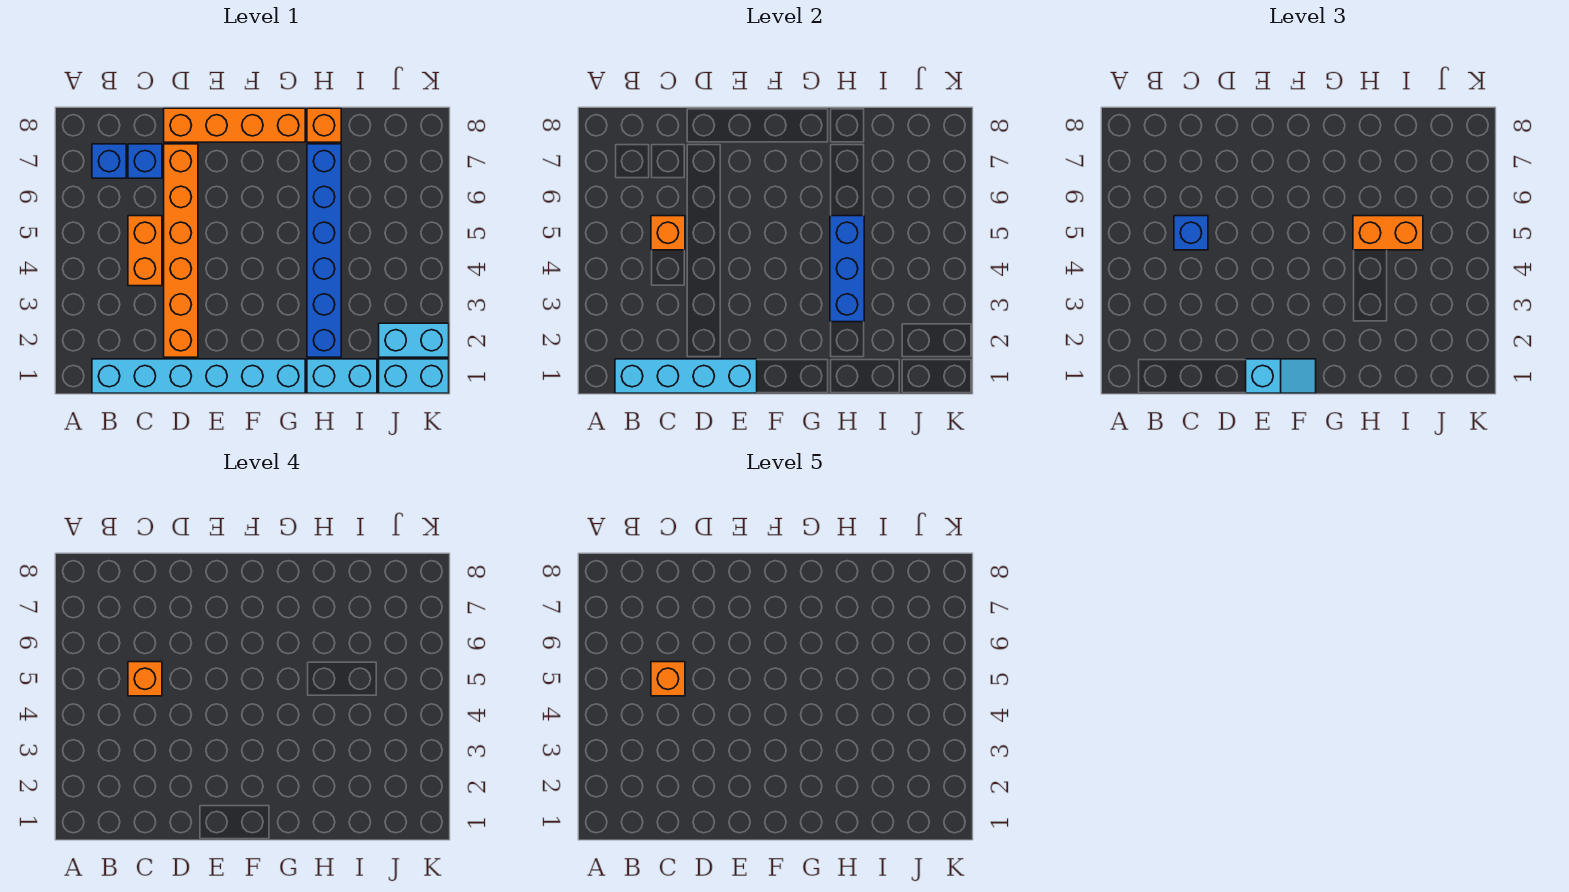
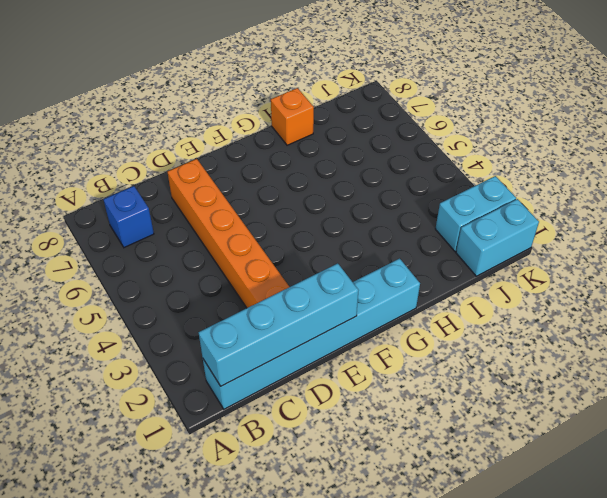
none -> orange brick C4:C5 level 1
none -> blue brick C7 level 1
none -> orange brick D8:G8 level 1

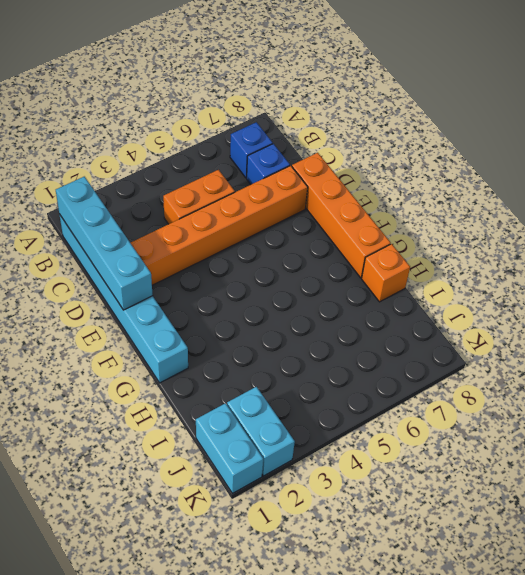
none -> cyan brick H1:I1 level 1
none -> blue brick H2:H7 level 1
none -> orange brick C5 level 2

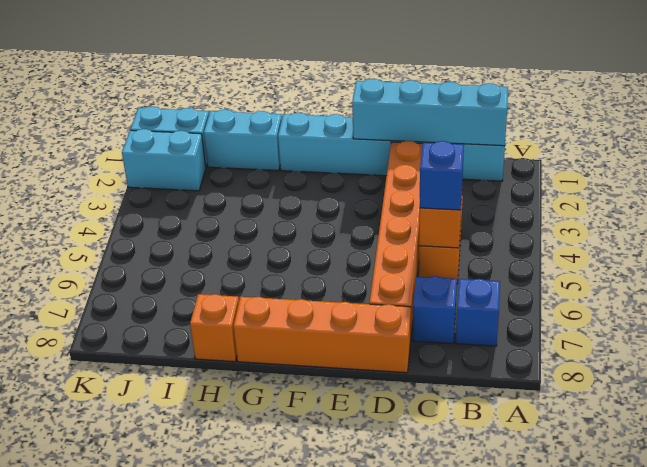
none -> blue brick H2:H7 level 1
none -> blue brick H3:H5 level 2
none -> cyan slope E1:F1 level 3 top E

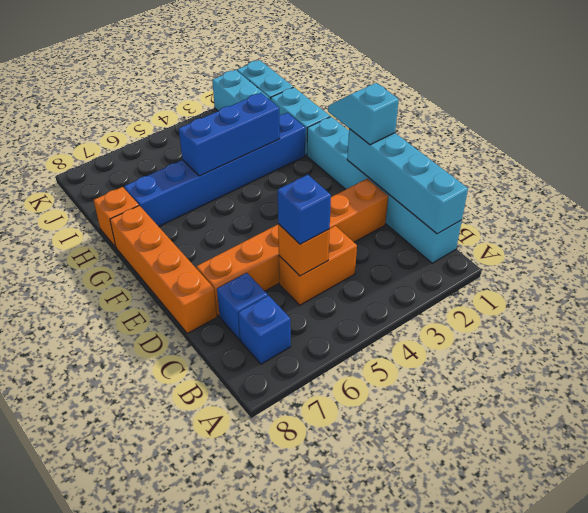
none -> orange brick H5:I5 level 3
none -> orange brick C5 level 4
none -> orange brick C5 level 5

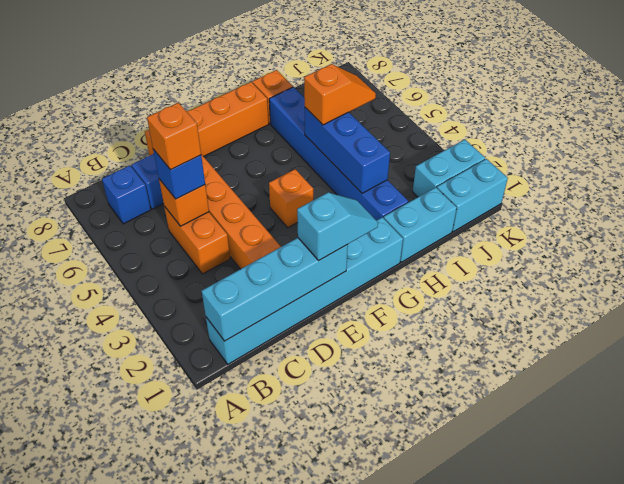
orange brick F4 level 1 -> orange brick C5 level 5
orange slope H5:I5 level 3 top H -> orange brick H5:I5 level 3

